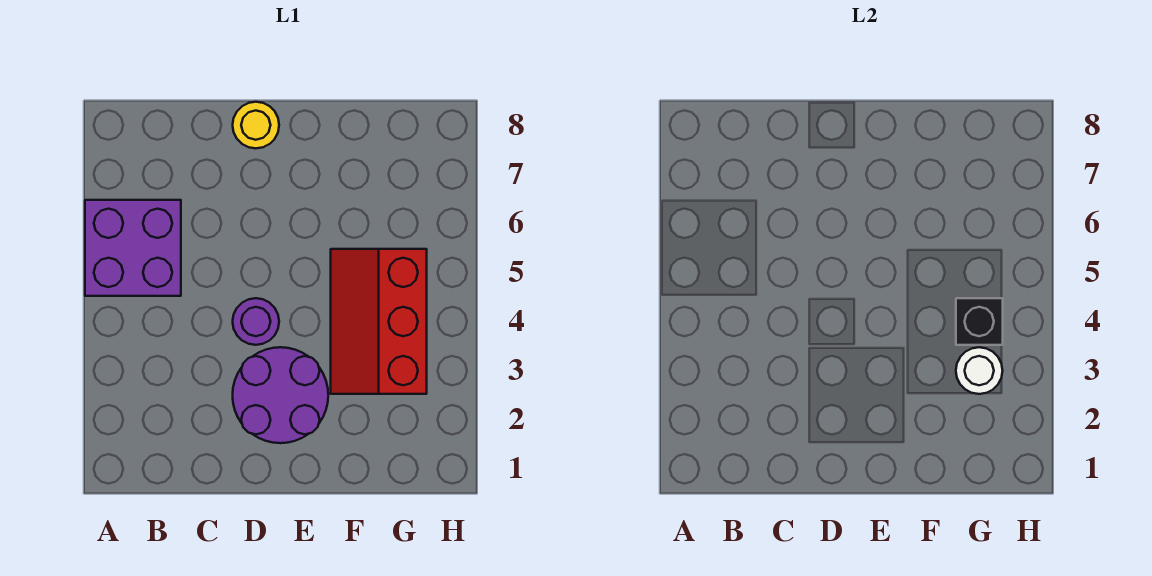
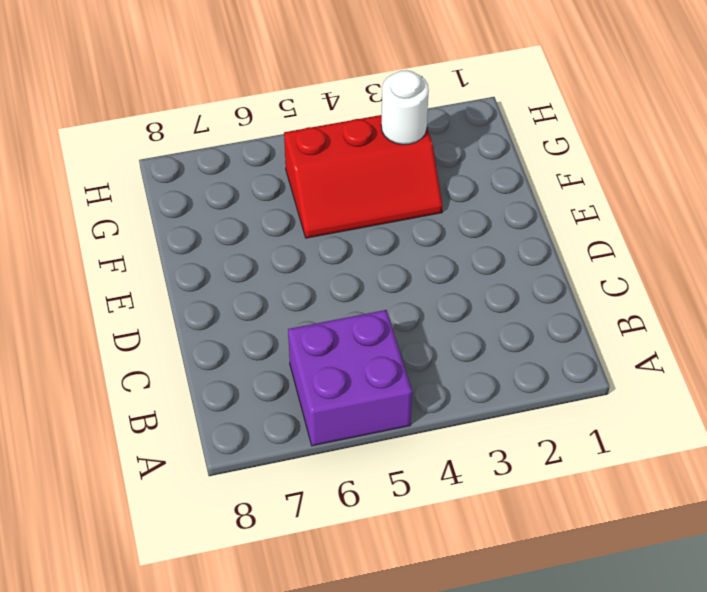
none -> purple round brick D2:E3 level 1
none -> purple round brick D4 level 1

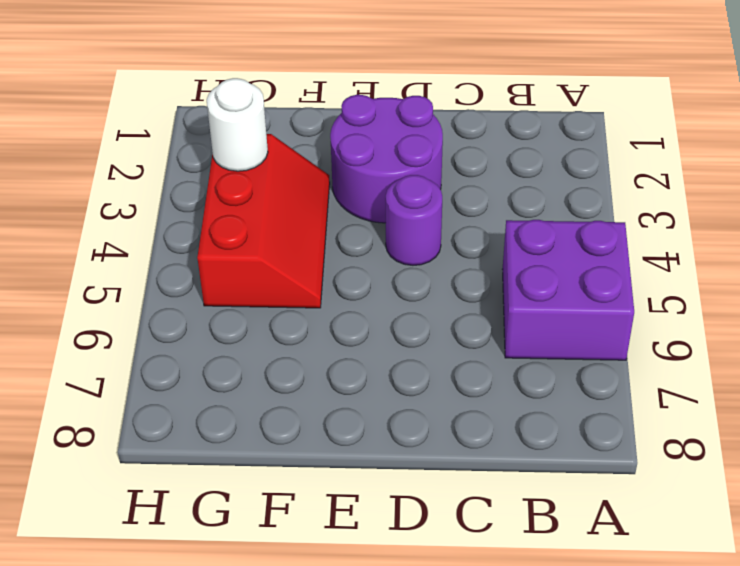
none -> yellow round brick D8 level 1
none -> black brick G4 level 2

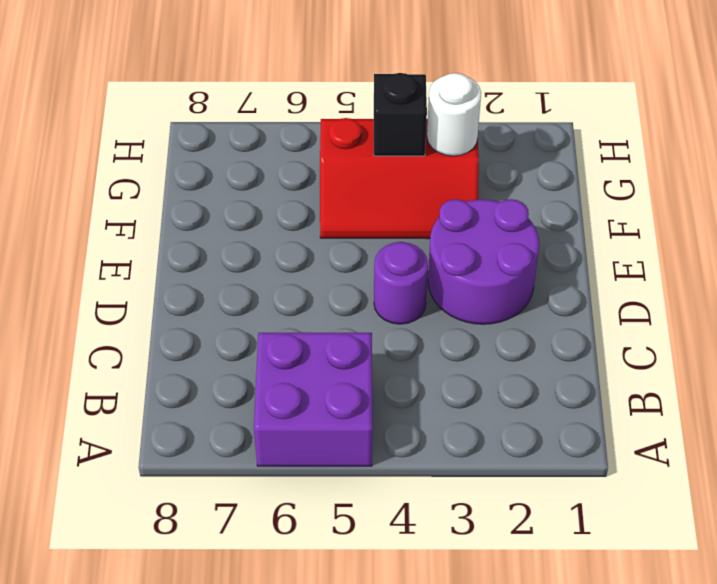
none -> yellow round brick D8 level 1

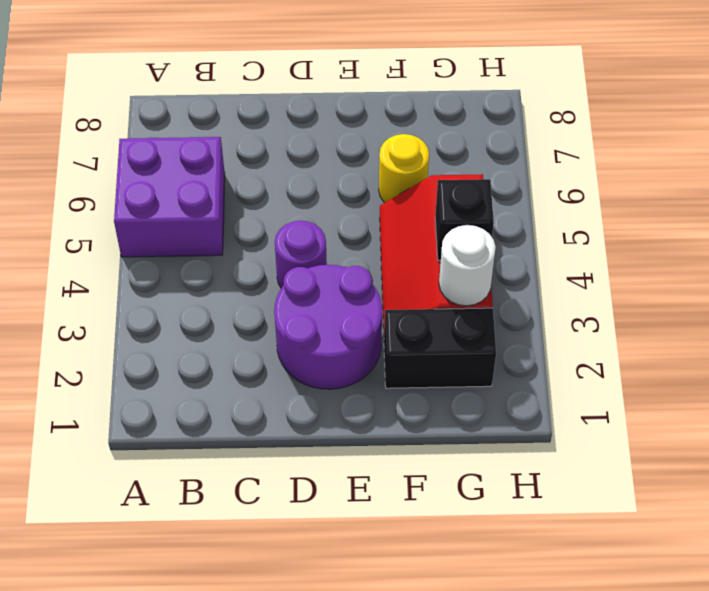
black brick F2:G2 level 1 -> none
yellow round brick F6 level 1 -> yellow round brick D8 level 1

